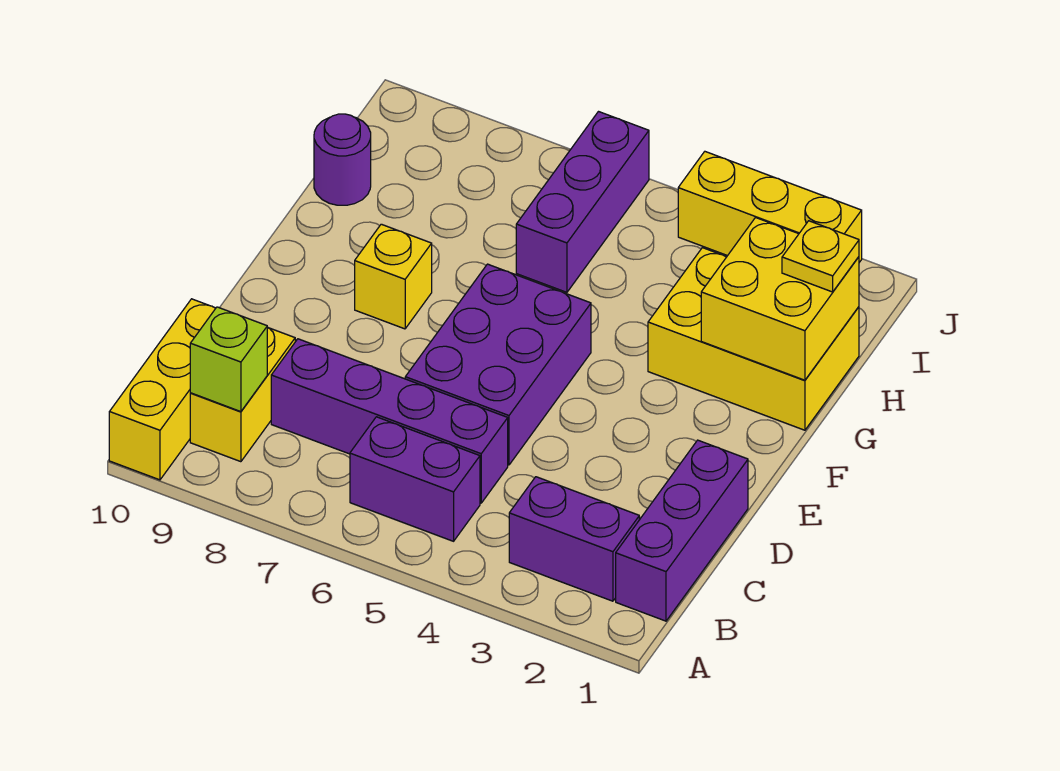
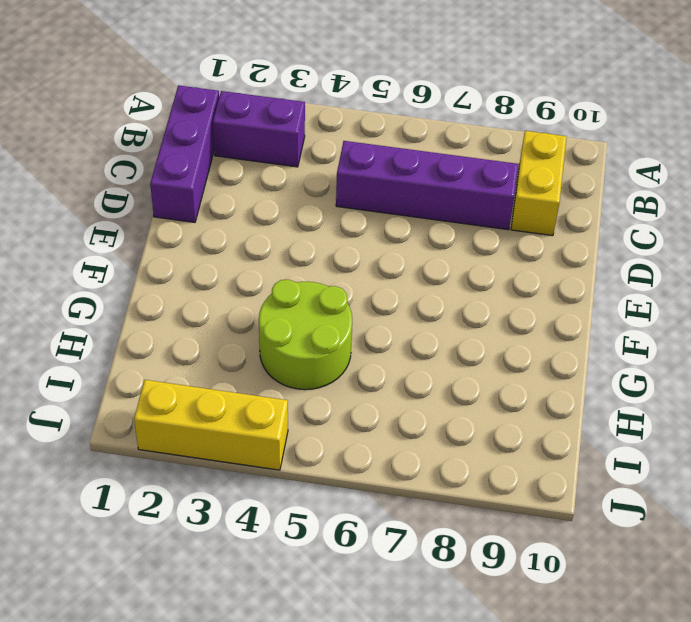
lime round brick G4:H5 level 1 -> none
none -> yellow brick A10:C10 level 1
none -> purple brick B5:B6 level 1
none -> purple brick D5:F6 level 1

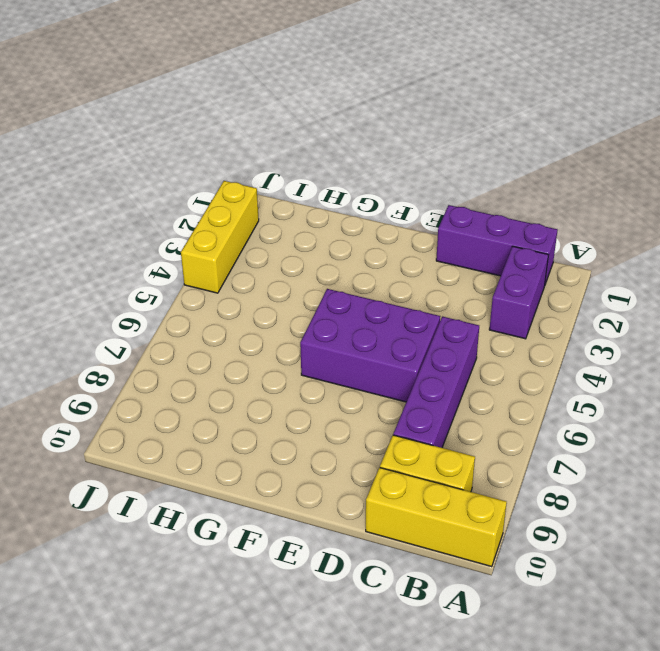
none -> purple brick B5:B6 level 1
none -> yellow brick F8 level 1
none -> yellow brick G1:H3 level 1

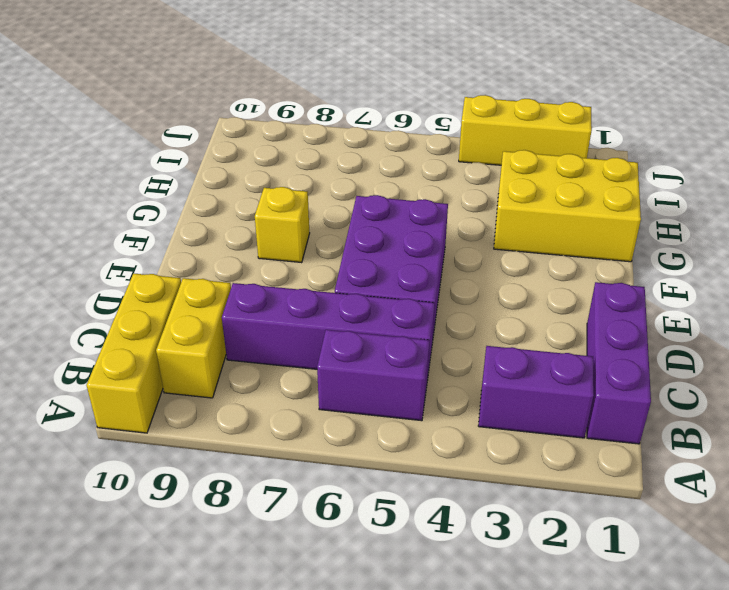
none -> purple brick H6:J6 level 1
none -> purple round brick H10 level 1
none -> lime brick B9 level 2

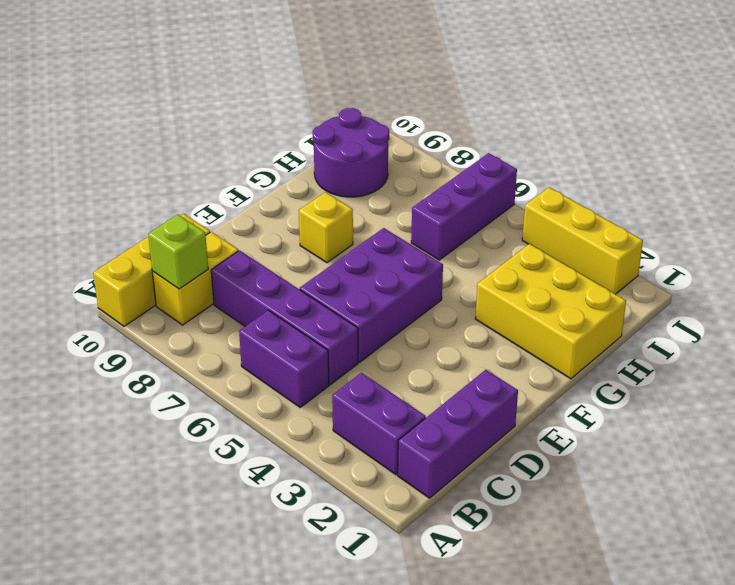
purple round brick H9:I10 level 1 -> purple round brick H10 level 1
none -> yellow brick G1:H2 level 2
none -> yellow plate H1 level 3

